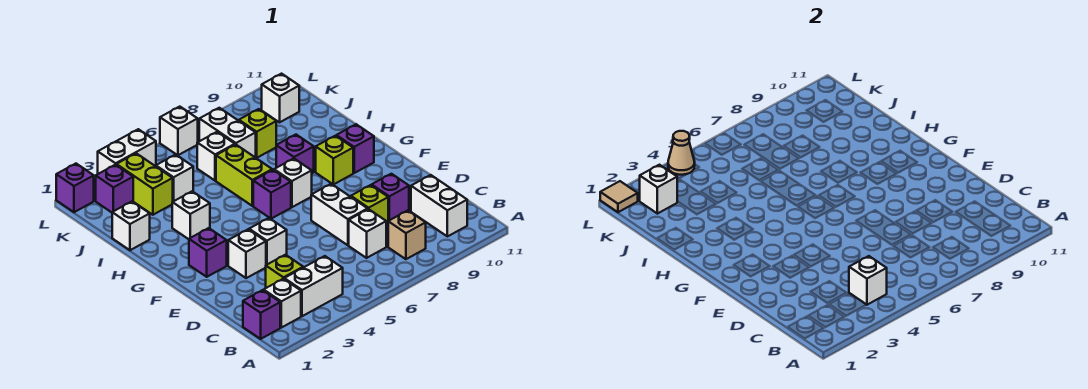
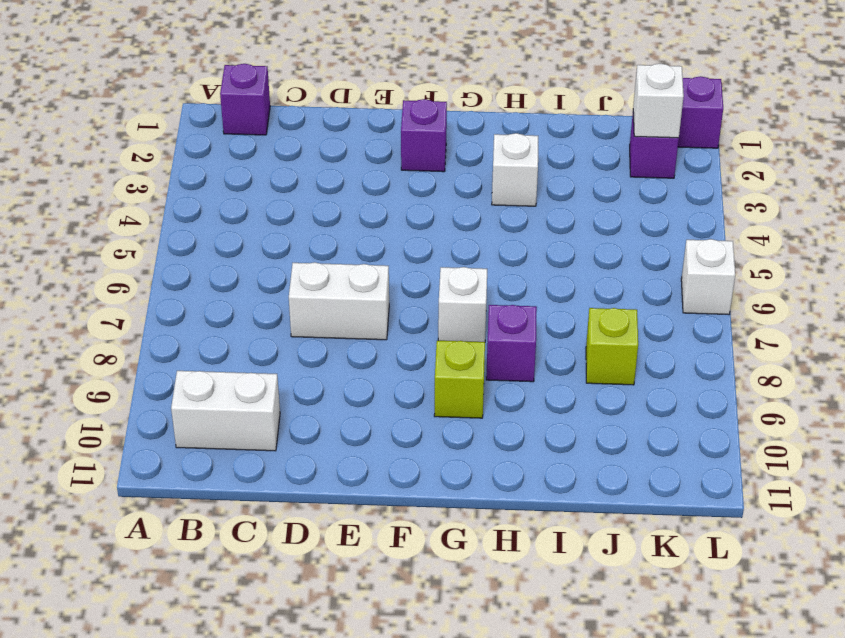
none -> white brick B2 level 1
none -> white brick B3:B4 level 1
none -> tan brick B8 level 1
none -> lime brick C3 level 1

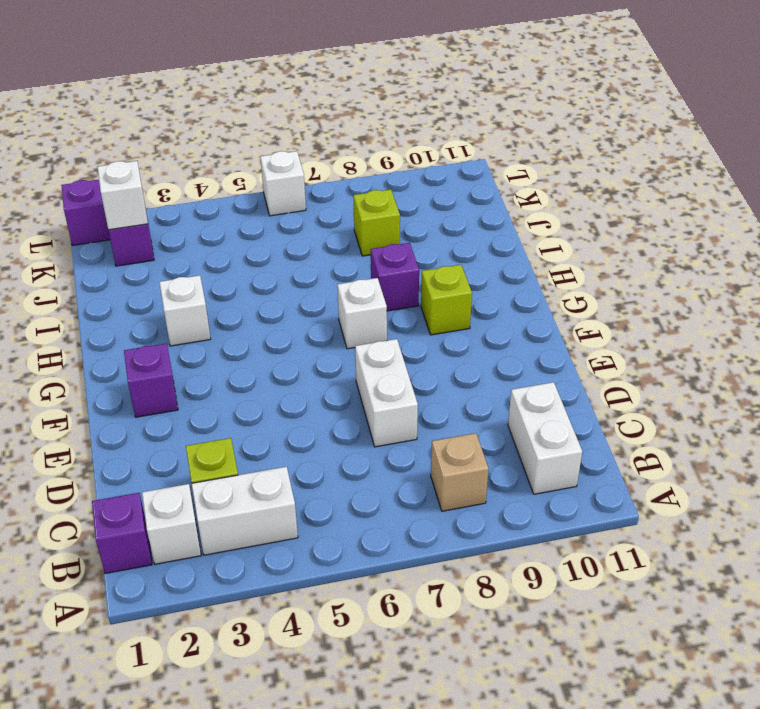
none -> white brick C7 level 1
none -> lime brick D8 level 1
none -> purple brick D9 level 1
none -> white brick E3 level 1

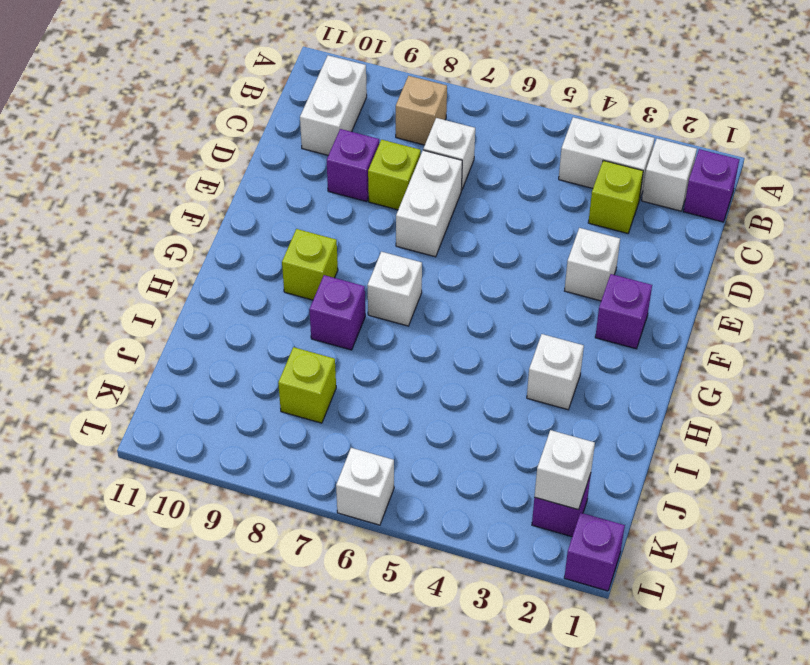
none -> white brick E4 level 1
none -> purple brick G6 level 1
none -> purple brick G10 level 1
none -> lime brick H6:I6 level 1

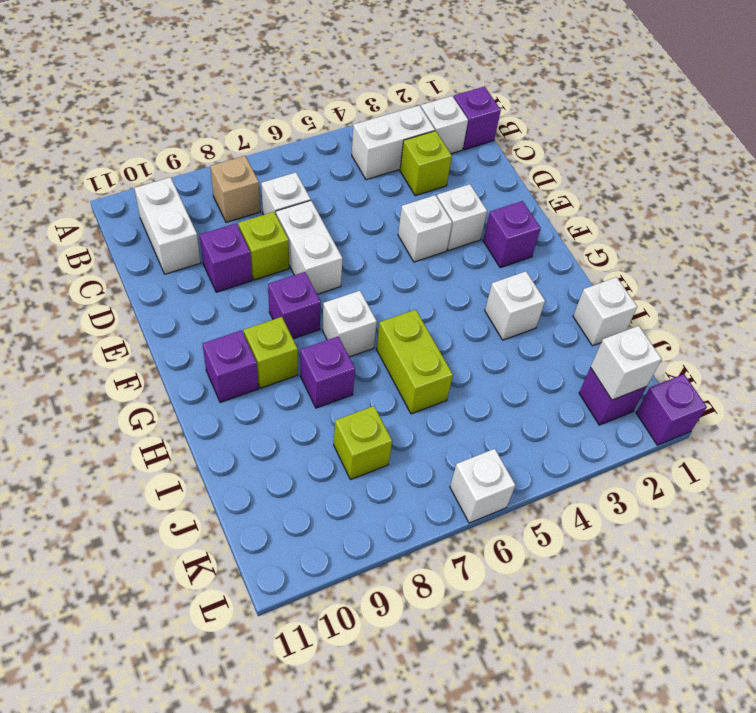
purple brick F8 level 1 -> purple brick G6 level 1
none -> lime brick J3:K3 level 1
none -> white brick J4 level 1
none -> white brick J6 level 1
none -> white brick J7:K7 level 1

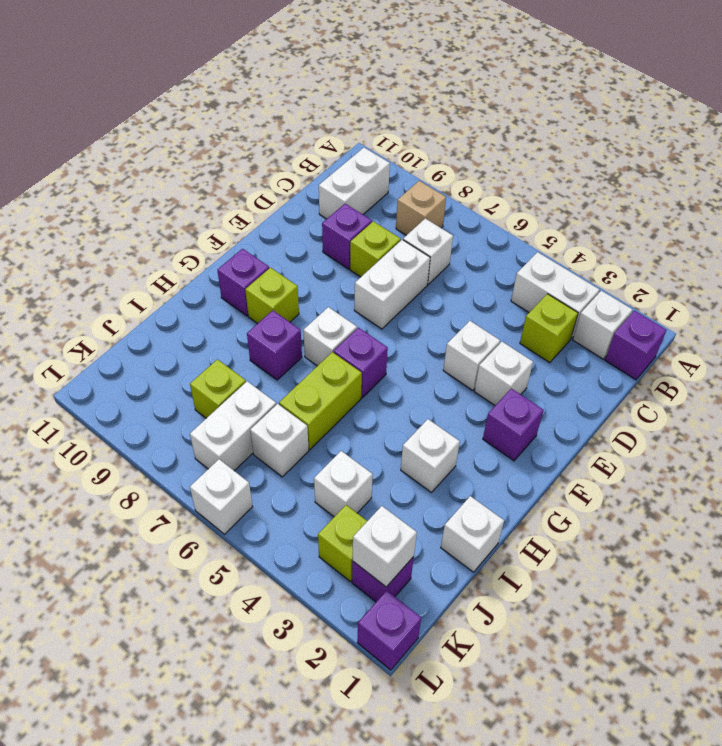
lime brick K3 level 1 -> lime brick J3:K3 level 1
none -> white brick K10 level 1
none -> white brick L3:L4 level 1
none -> white brick B4 level 2
none -> tan tile L1 level 2

